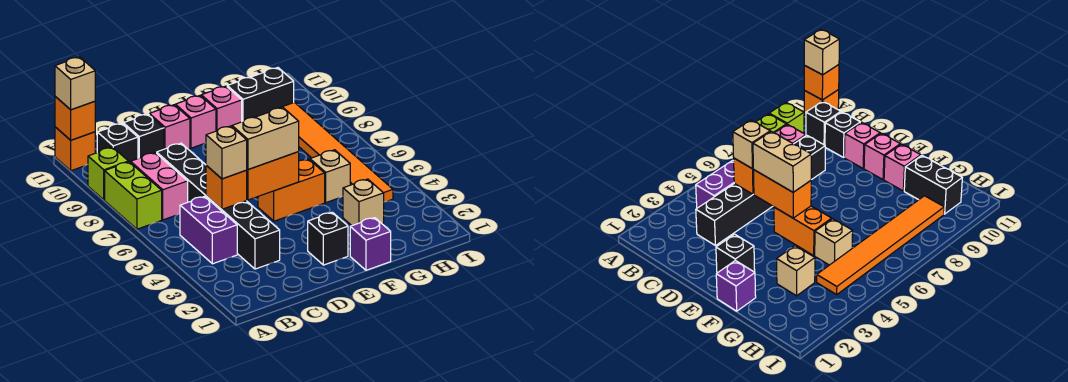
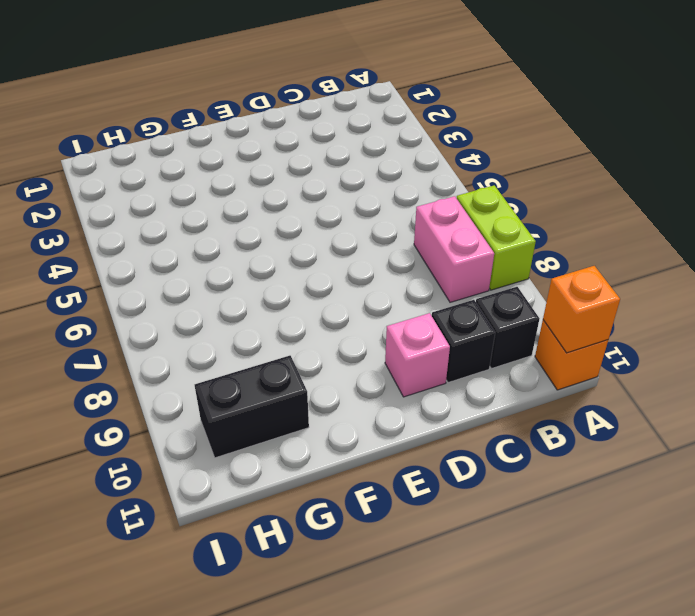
none -> lime brick A9 level 1
none -> purple brick B4:B5 level 1
none -> black brick C3:C8 level 1

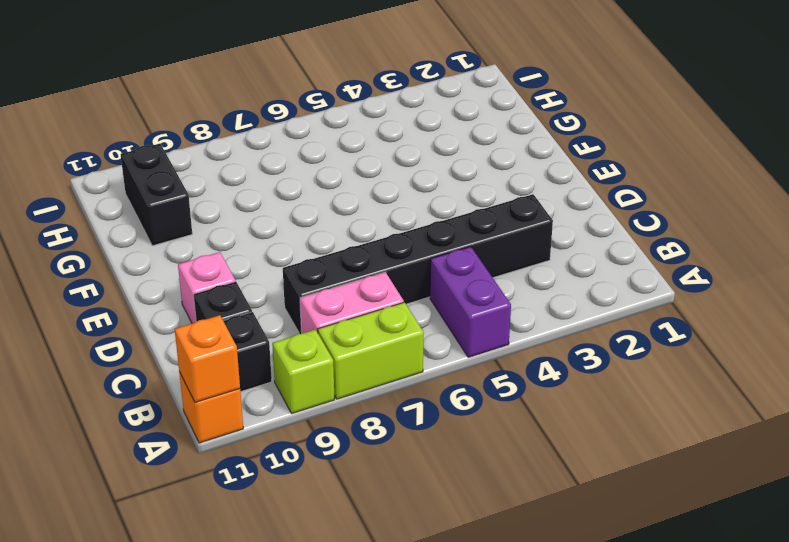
purple brick A5:B5 level 1 -> purple brick B4:B5 level 1
none -> black brick E2 level 1
none -> orange brick E5:F5 level 1
none -> pink brick E10 level 1

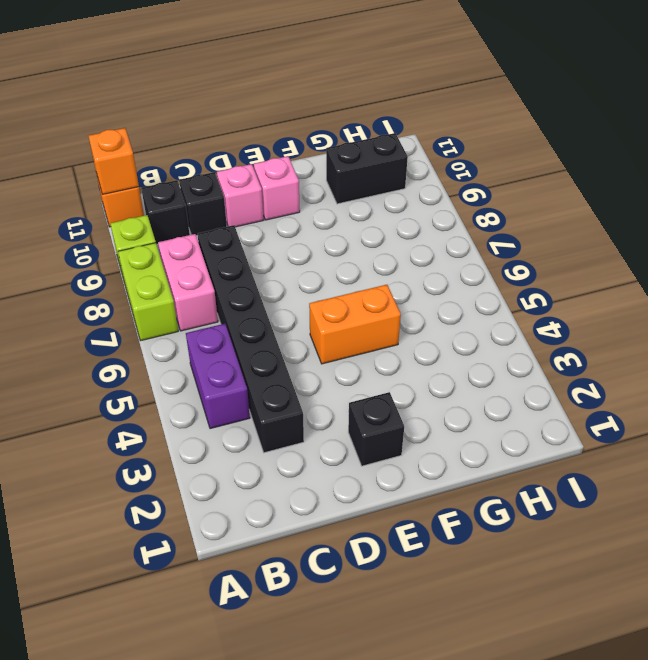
none -> purple brick F1 level 1
none -> pink brick F10 level 1
none -> tan brick G3 level 1

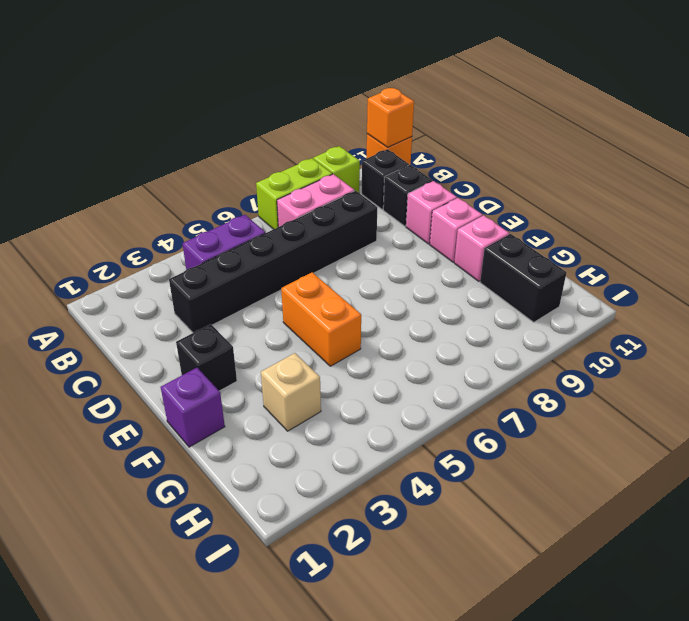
none -> tan brick G5 level 1
none -> orange tile H4:H9 level 1
none -> orange brick C5 level 2

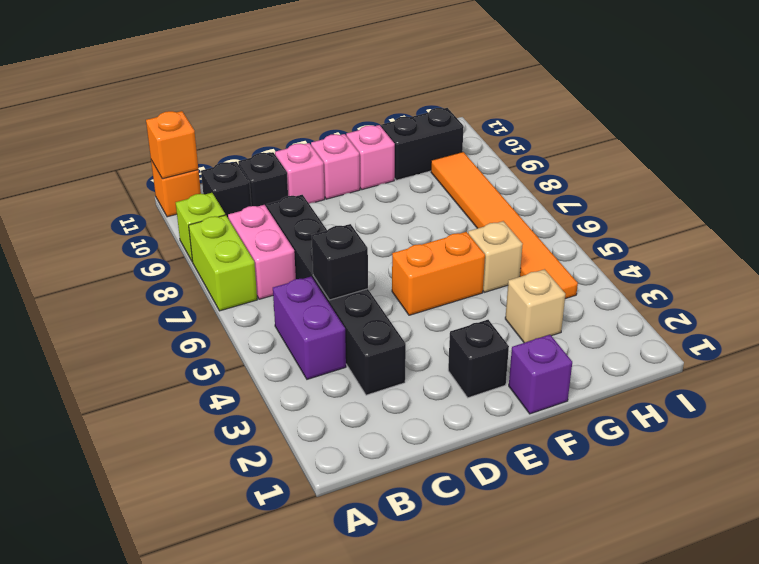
black brick C5 level 2 -> orange brick C5 level 2
none -> orange brick D5:E5 level 2
none -> tan brick A11 level 3
none -> tan brick C5 level 3

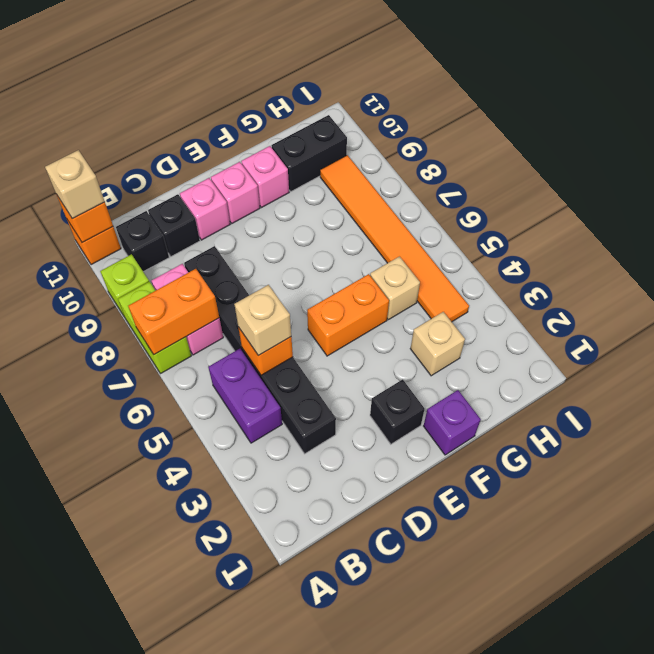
orange brick A7:B7 level 2 -> orange brick D5:E5 level 2
none -> tan brick D5:E5 level 3

